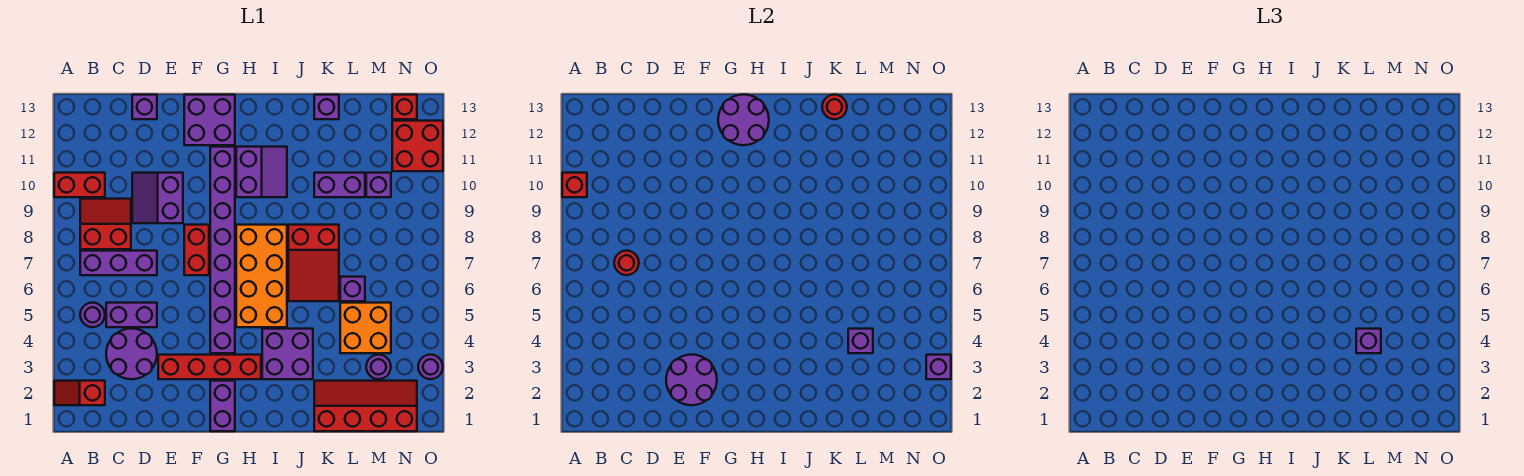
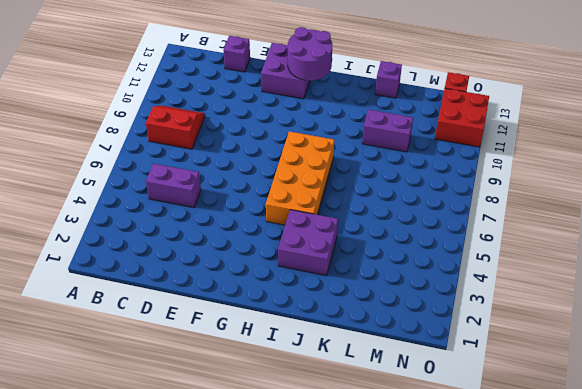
none -> red slope A2:B2 level 1 top B
none -> red brick A10:B10 level 1
none -> purple round brick B5 level 1
none -> purple brick B7:D7 level 1

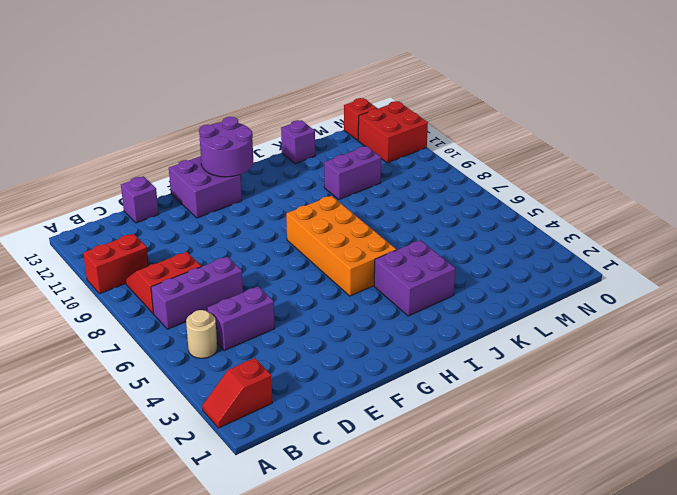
tan round brick B5 level 1 -> purple round brick B5 level 1
none -> purple round brick C3:D4 level 1
none -> purple slope D9:E10 level 1 top E
none -> red brick E3:H3 level 1
none -> red brick F7:F8 level 1

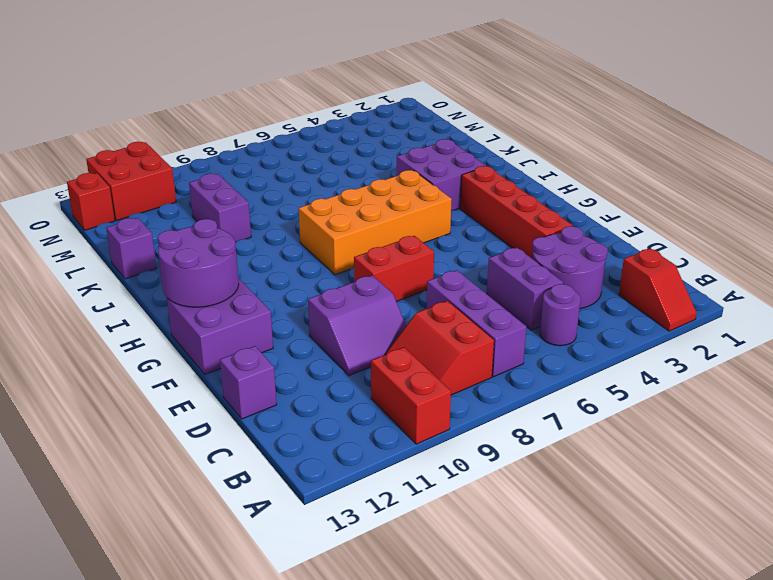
none -> purple brick G1:G2 level 1
none -> purple brick G4:G11 level 1
none -> purple slope H10:I11 level 1 top H
none -> red slope J6:K8 level 1 top 8

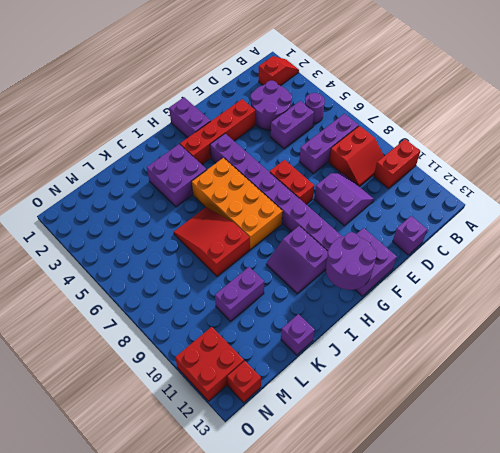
none -> red slope K1:N2 level 1 top 1
none -> orange brick L4:M5 level 1
none -> purple brick L6 level 1
none -> purple round brick M3 level 1

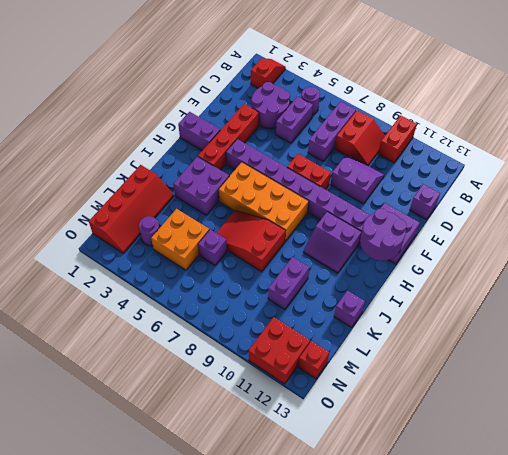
none -> purple brick M10 level 1
none -> purple round brick O3 level 1
none -> red brick A10 level 2
none -> red round brick C7 level 2

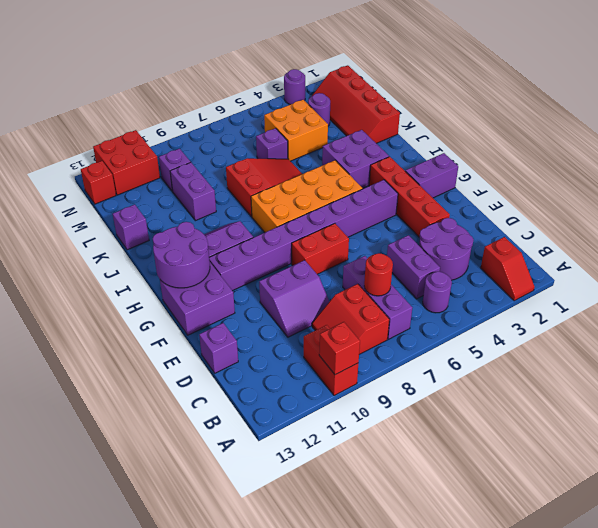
none -> purple round brick E2:F3 level 2
none -> red round brick K13 level 2
none -> purple brick L4 level 2
none -> purple brick O3 level 2

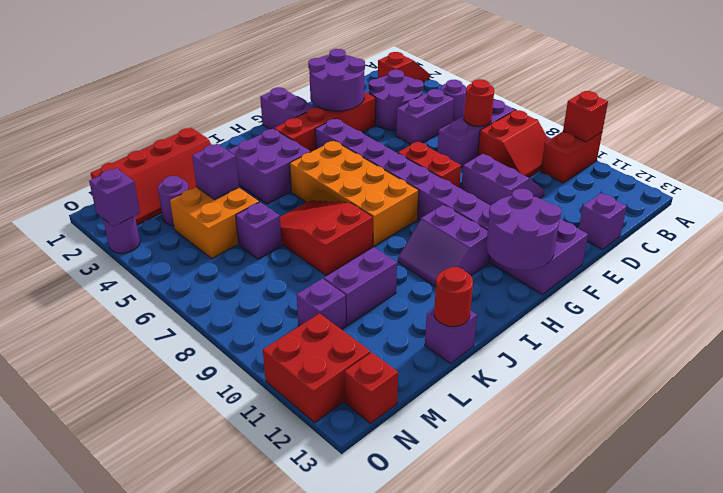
none -> purple brick L4 level 3

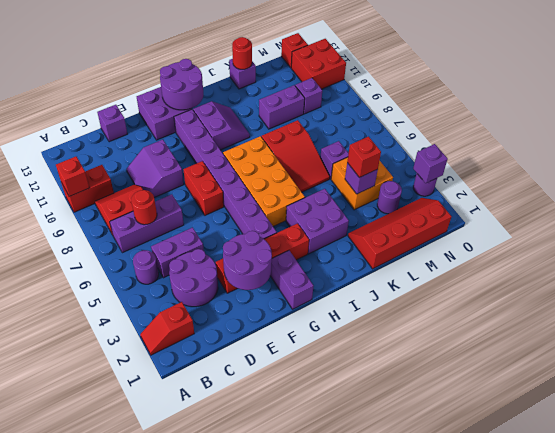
red brick L4 level 3 -> purple brick L4 level 3

